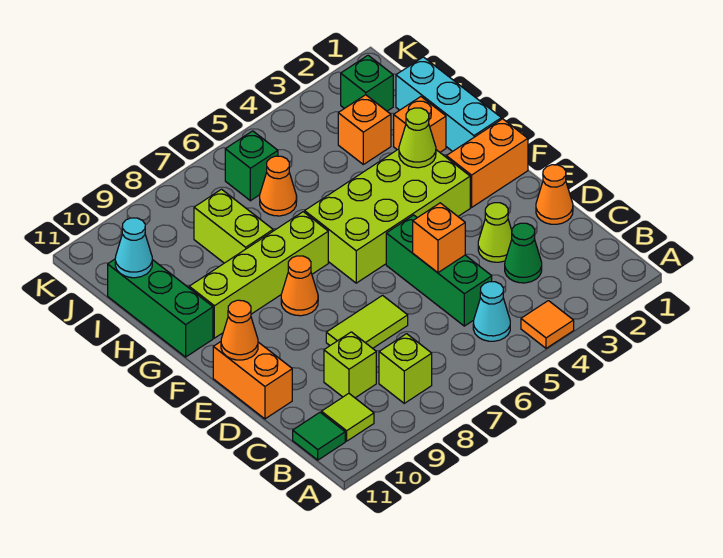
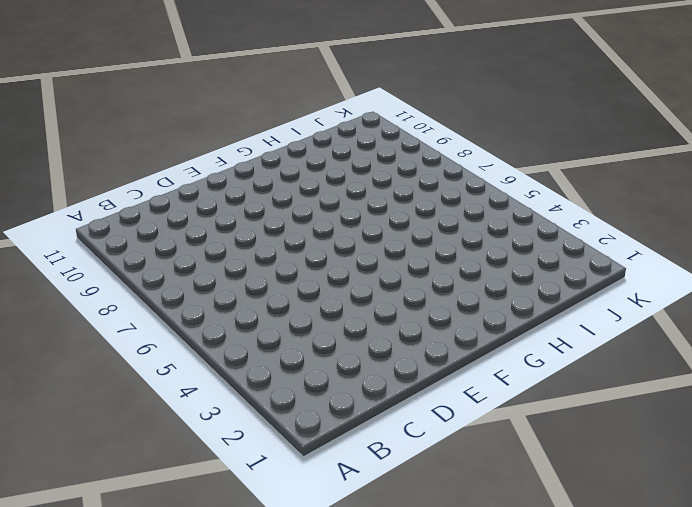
none -> orange tile A4 level 1
none -> cyan cone B5 level 1
none -> lime brick B8 level 1

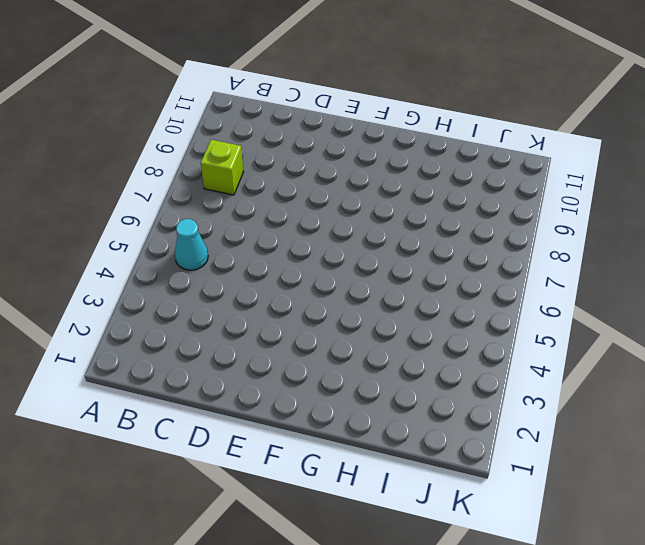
none -> orange tile A4 level 1
none -> lime tile B10 level 1
none -> green tile B11 level 1

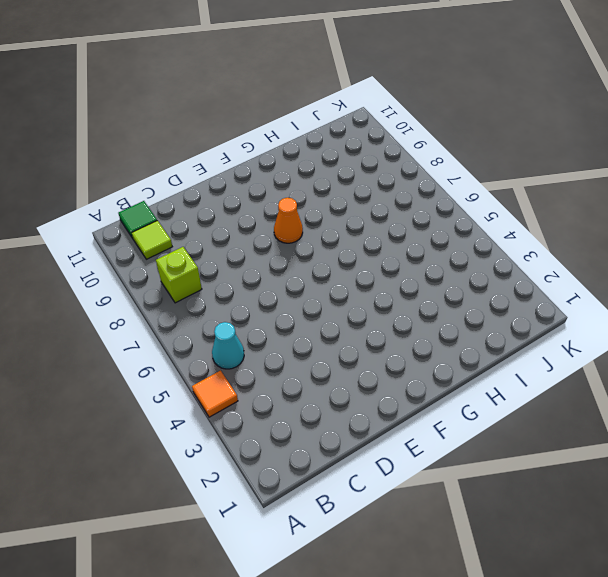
none -> green cone C3 level 1
none -> green brick C5:E5 level 1
none -> lime brick C9 level 1

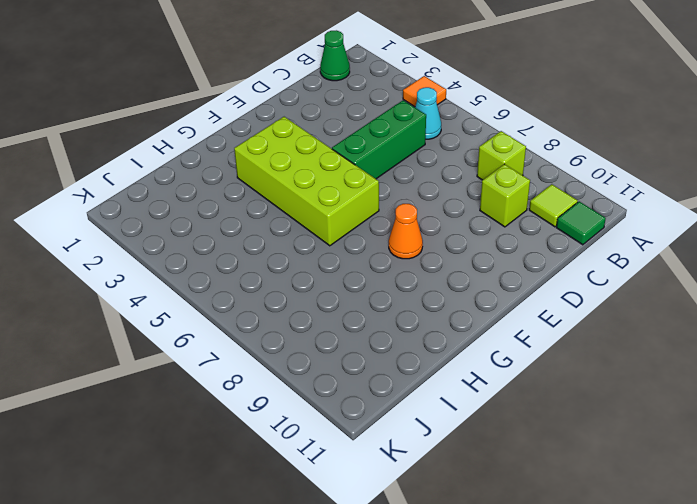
green cone B1 level 1 -> green cone C3 level 1
none -> orange cone D1 level 1
none -> lime cone D3 level 1
none -> lime tile D7:D8 level 1

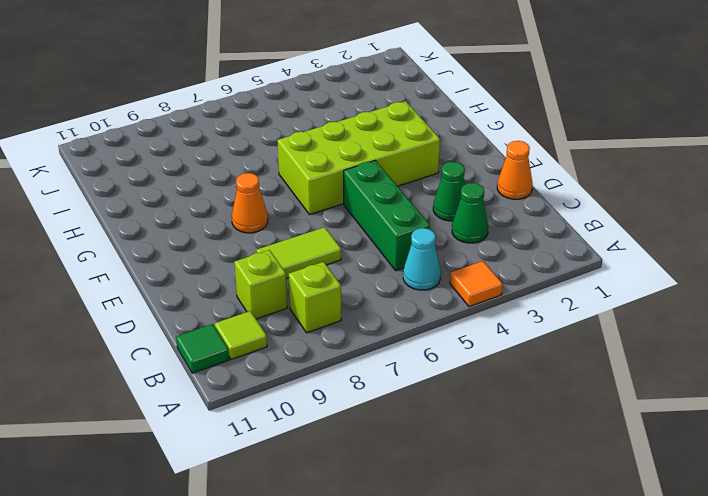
green cone D3 level 1 -> lime cone D3 level 1
none -> orange brick D11:E11 level 1
none -> orange brick F1:F2 level 1
none -> cyan brick G1:I1 level 1

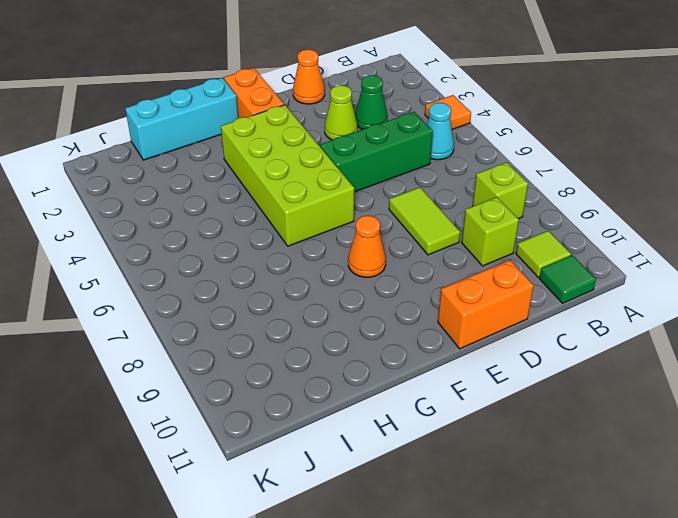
none -> lime brick G7:G10 level 1
none -> green brick G11:I11 level 1
none -> orange brick H2 level 1

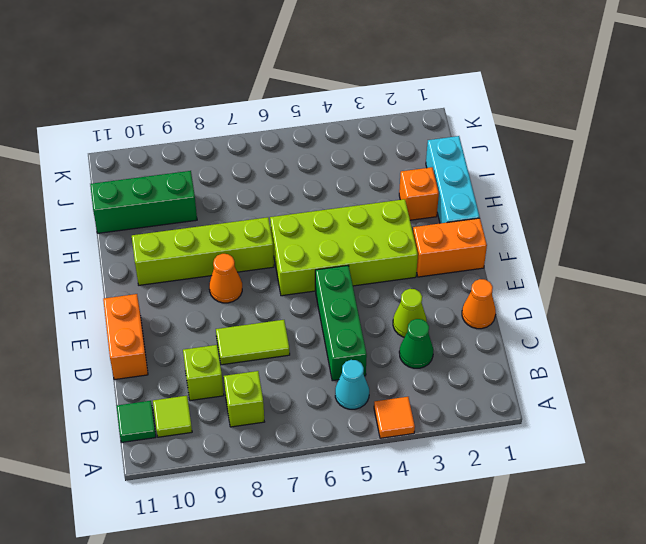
green brick I9:I11 level 1 -> green brick G11:I11 level 1
none -> lime brick H8:I8 level 1
none -> orange brick I3 level 1
none -> orange cone I6 level 1

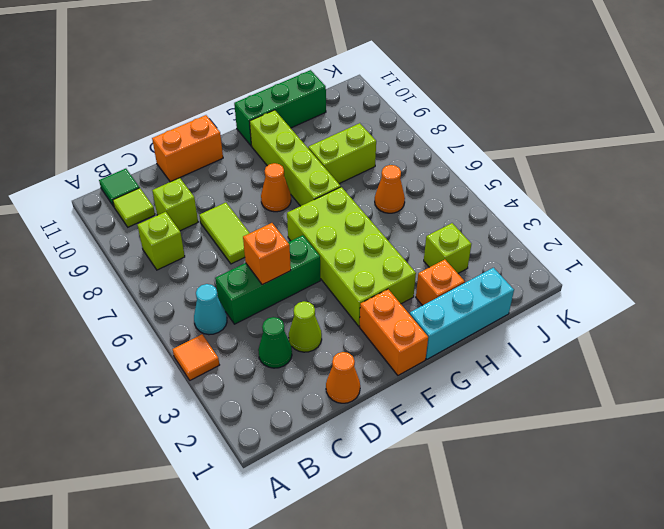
lime brick I3 level 1 -> orange brick I3 level 1
none -> green brick J2 level 1
none -> green brick J6 level 1
none -> orange cone E11 level 2

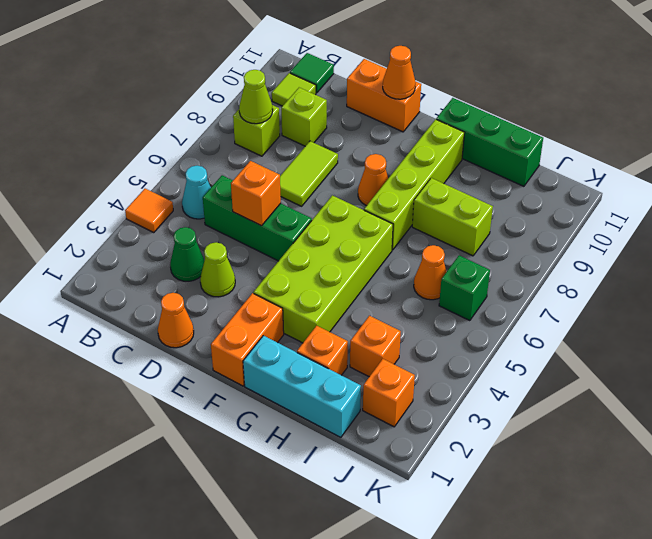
lime cone B8 level 2 -> lime cone G3 level 2
orange brick J2 level 1 -> green brick J2 level 1
none -> cyan cone I11 level 2

